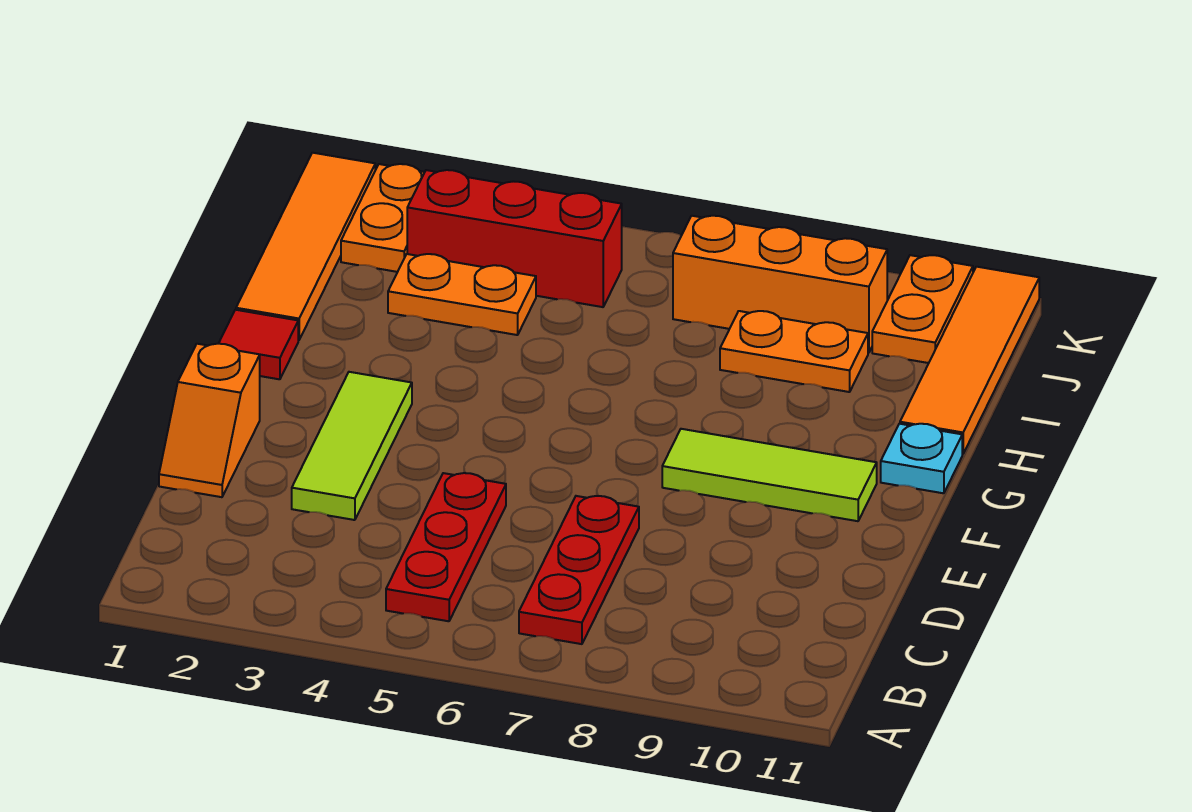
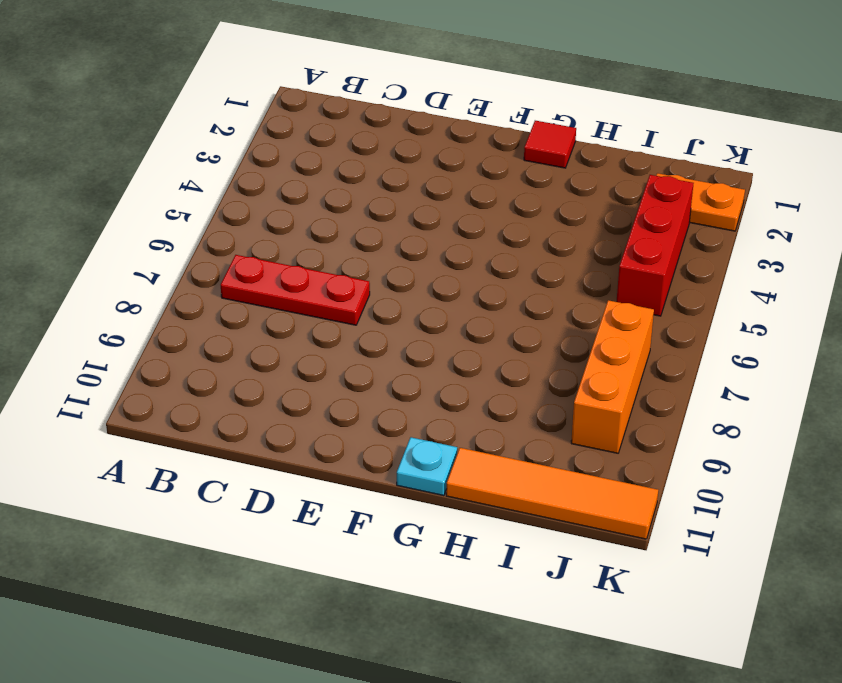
none -> red plate B5:D5 level 1
none -> orange slope D1:E1 level 1 top E
none -> lime tile D3:F3 level 1

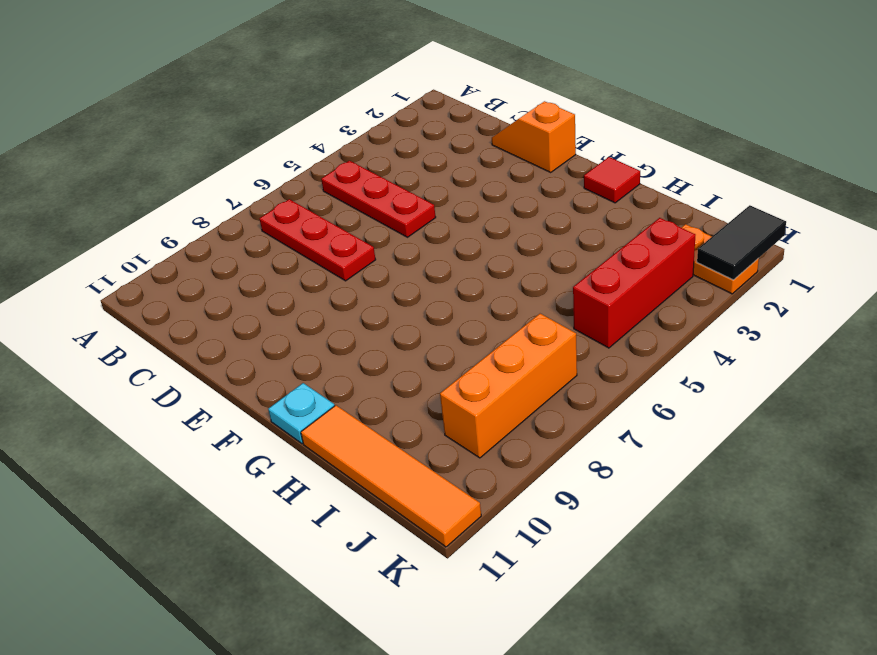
black tile K1:K2 level 2 -> none
none -> lime tile D3:F3 level 1
none -> lime tile F8:F10 level 1
none -> orange tile H1:K1 level 1

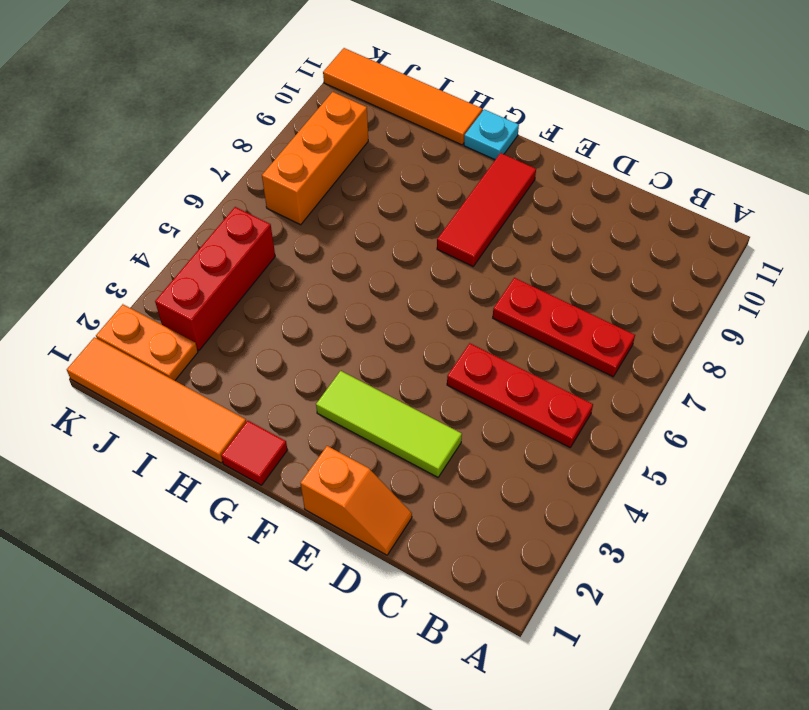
red tile F8:F10 level 1 -> lime tile F8:F10 level 1
none -> orange plate I3:I4 level 1
none -> orange plate I8:I9 level 1
none -> orange plate J10:K10 level 1

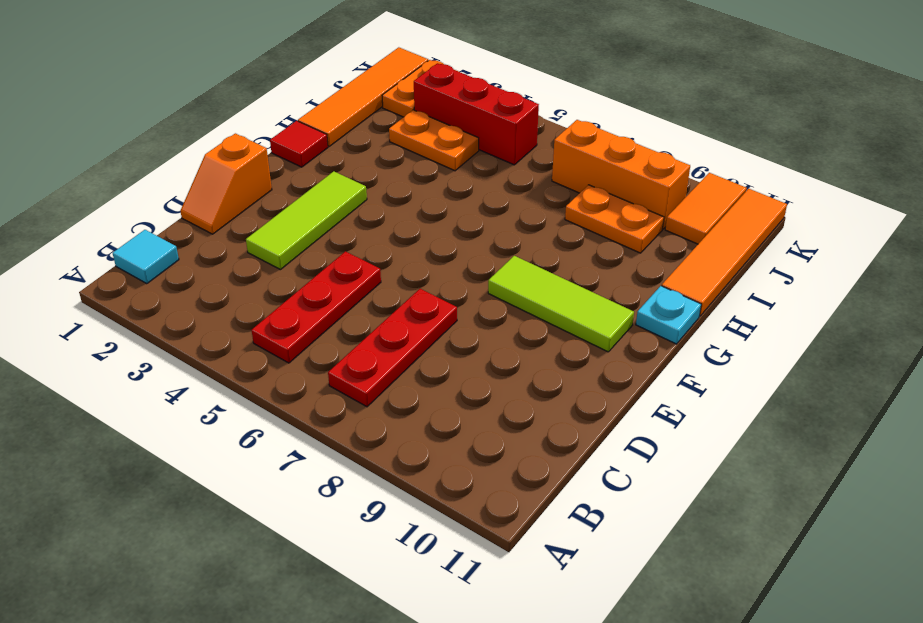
cyan tile B1 level 1 -> none
orange tile J10:K10 level 1 -> orange plate J10:K10 level 1

